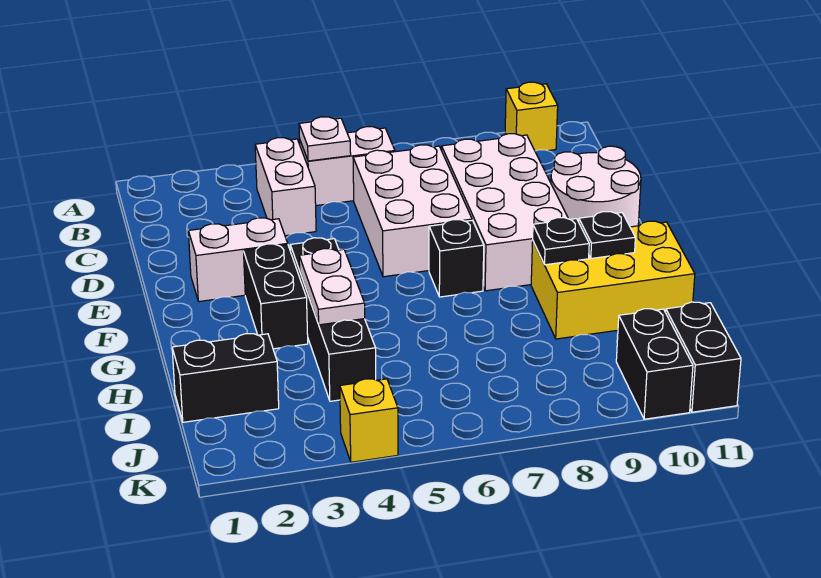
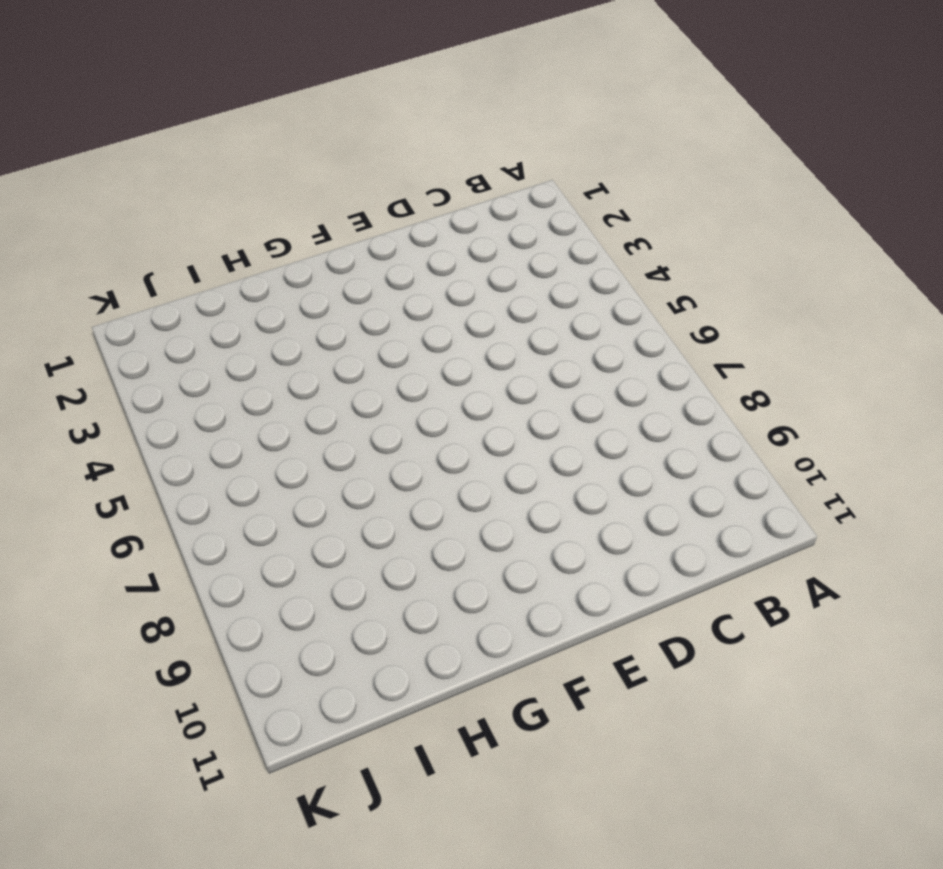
none -> yellow brick A10 level 1
none -> white brick B4:C4 level 1
none -> white brick B5:B6 level 1

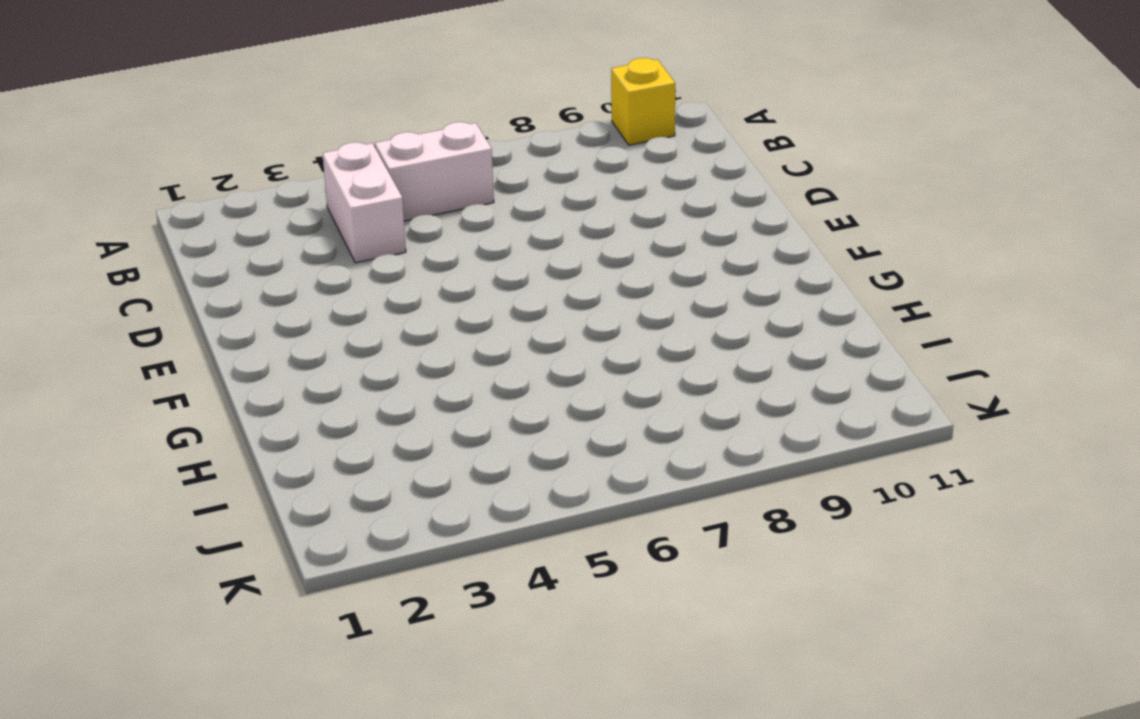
none -> white brick C6:E7 level 1
none -> white brick C8:F9 level 1
none -> white round brick D10:E11 level 1

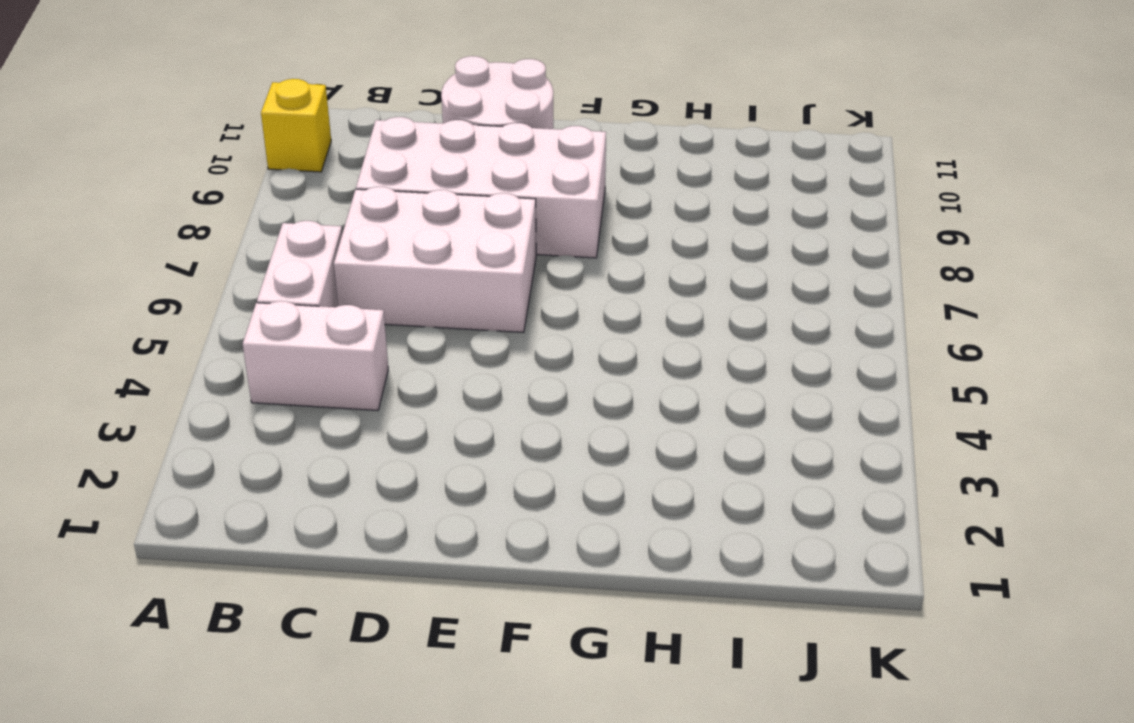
none -> white brick E2:E3 level 1
none -> black brick F3:G3 level 1
none -> black brick F4:I4 level 1

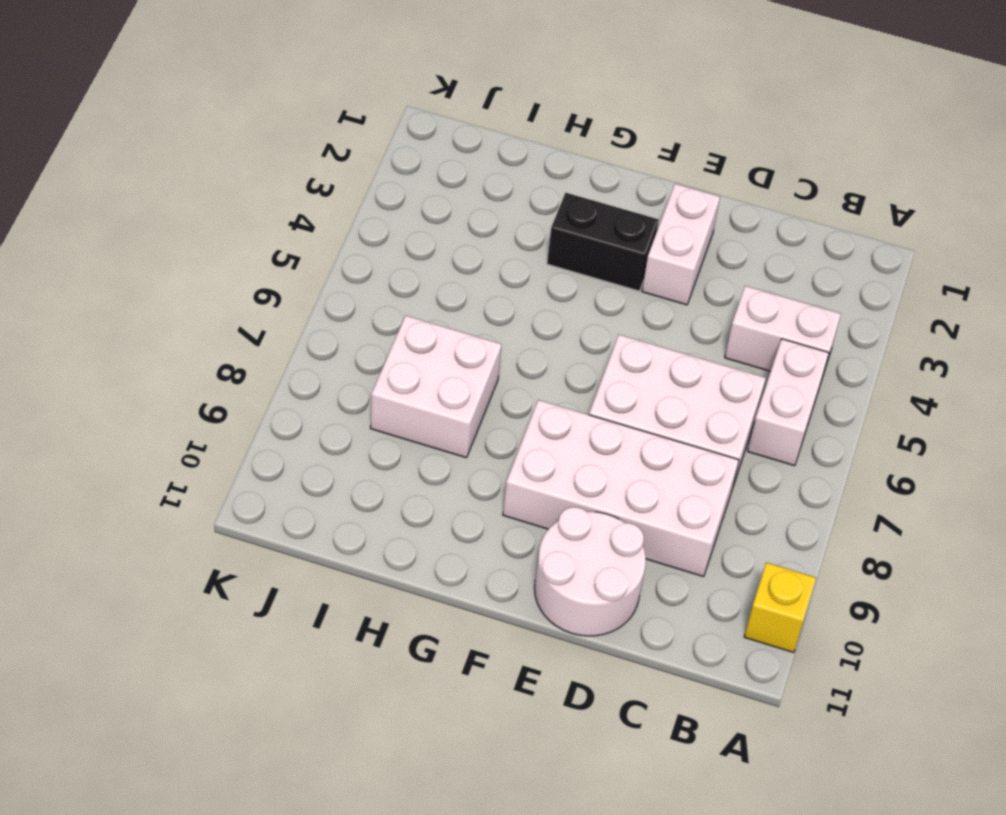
white brick H7:I8 level 1 -> none
none -> black brick F4:I4 level 1
none -> black brick F7 level 1
none -> yellow brick G9:H11 level 1

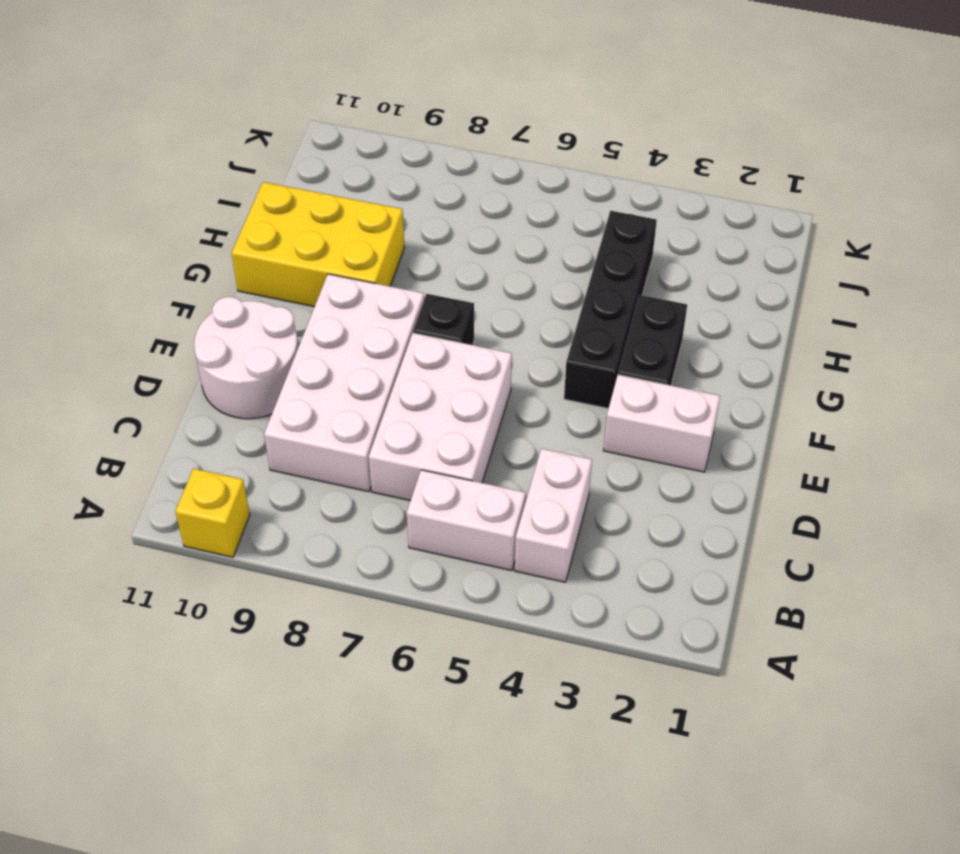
none -> black brick I1:I2 level 1
none -> black brick J10:K10 level 1
none -> black brick J11:K11 level 1

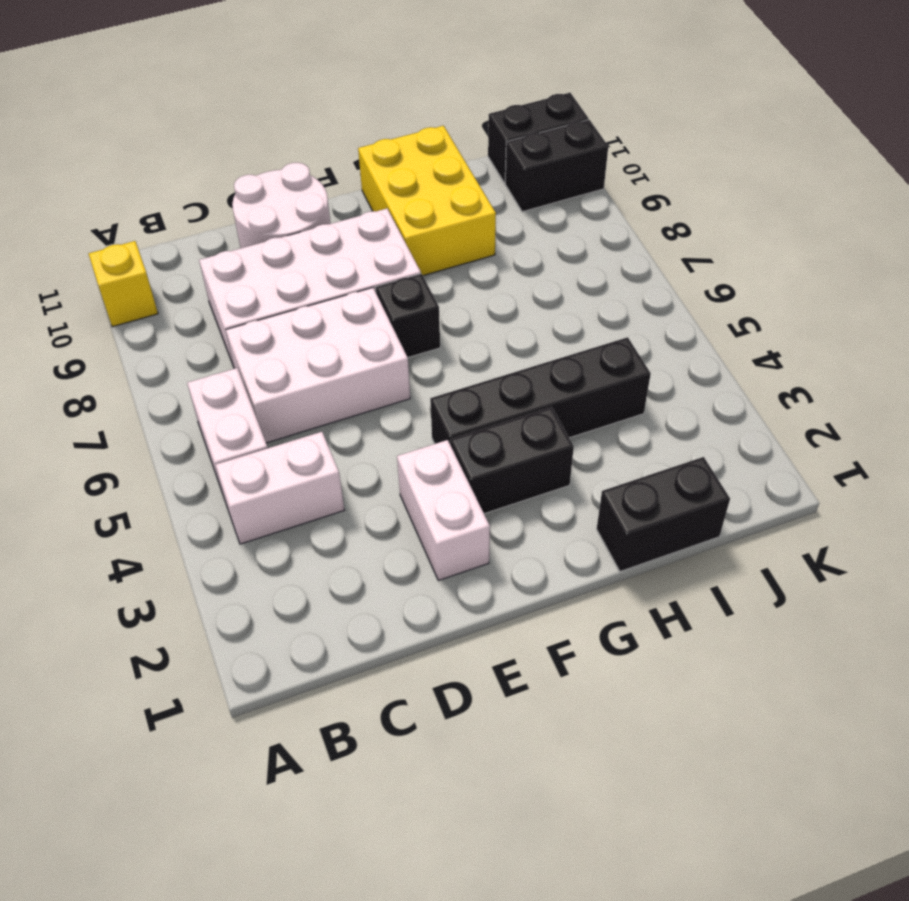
black brick H1:I1 level 1 -> black brick I1:I2 level 1
none -> yellow brick K4 level 1
none -> white plate B5 level 2
none -> white plate G4:H4 level 2

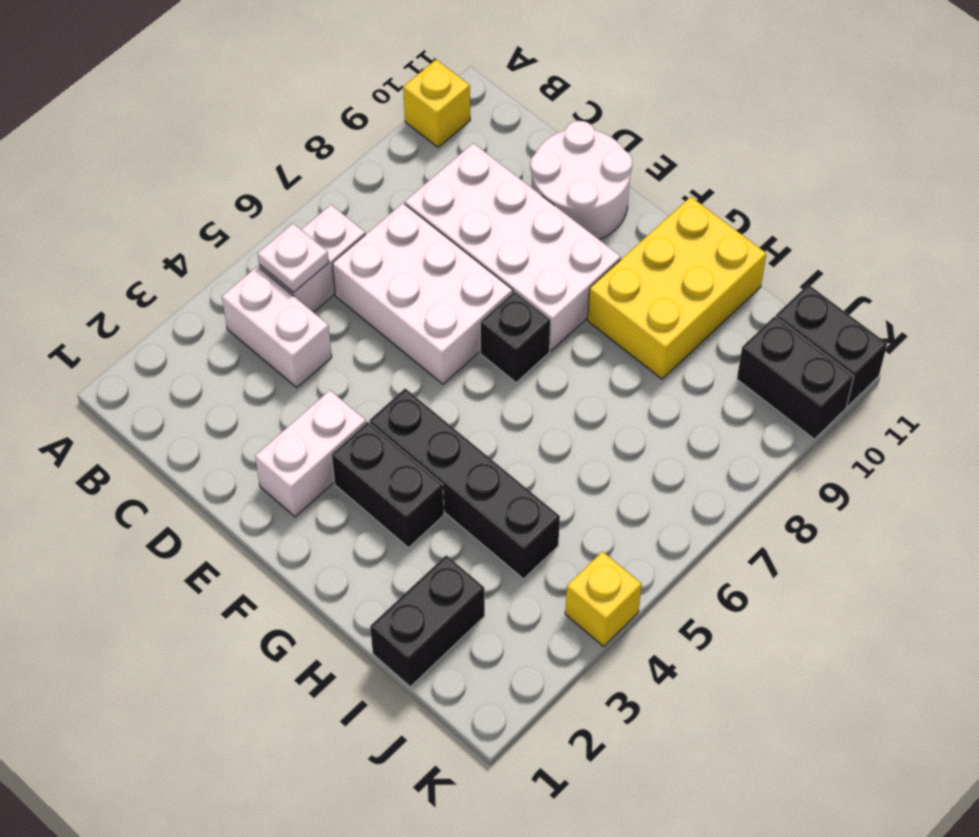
none -> white plate G4:H4 level 2
none -> black plate G9 level 2
none -> black plate G10 level 2

